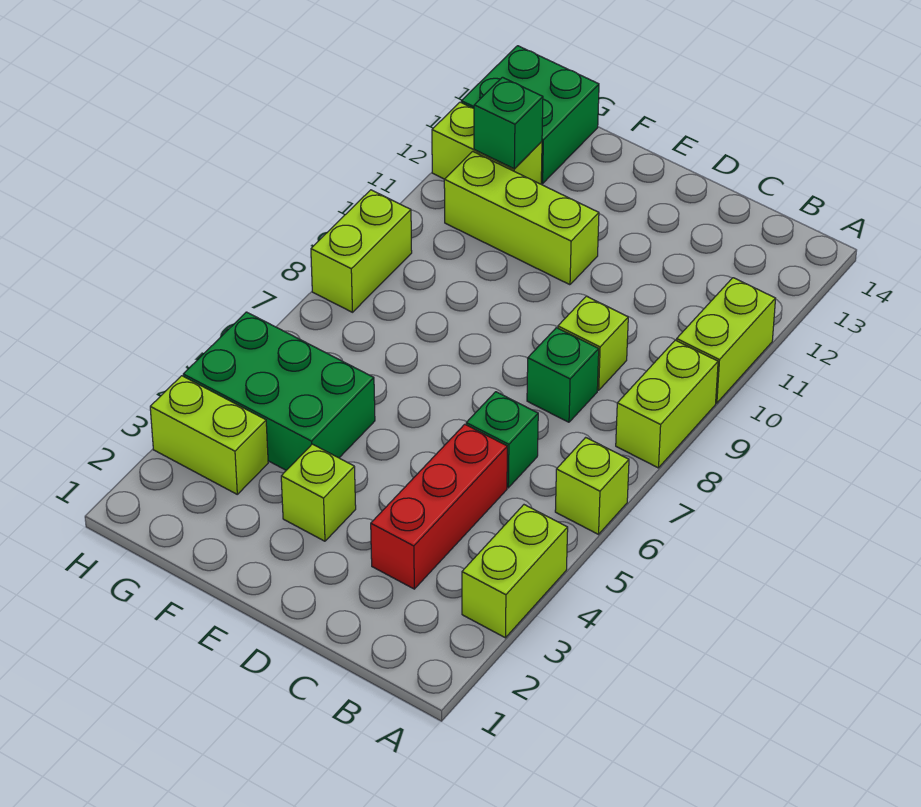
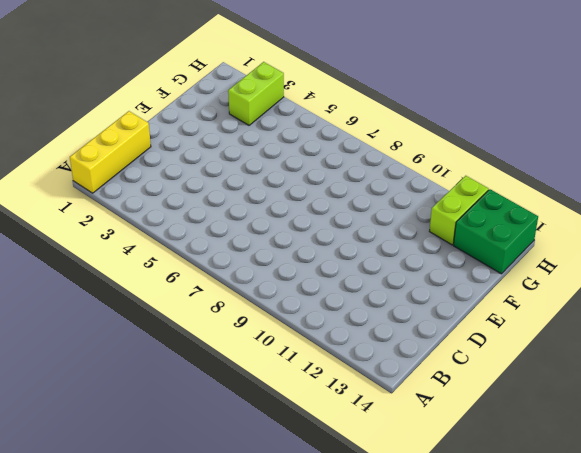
yellow brick A1:C1 level 1 -> none
none -> lime brick A3:A4 level 1
none -> lime brick A6 level 1
none -> lime brick A8:A9 level 1

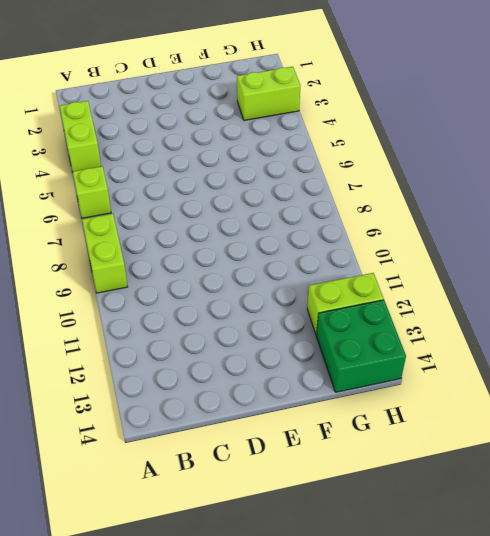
none -> lime brick A10:A11 level 1
none -> red brick C3:C5 level 1
none -> green brick C6 level 1

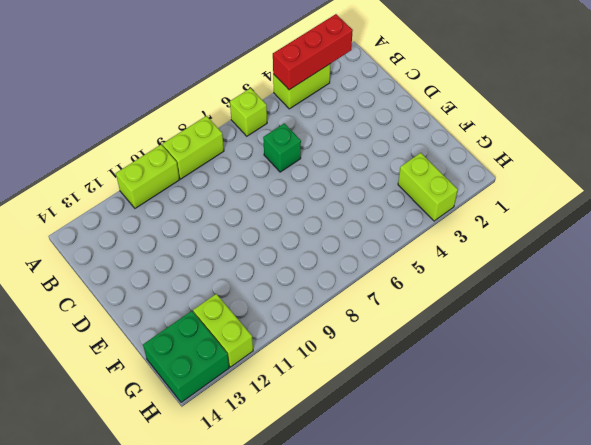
red brick A2:A4 level 2 -> red brick C3:C5 level 1
none -> green brick C8 level 1
none -> lime brick C9 level 1
none -> lime brick E3 level 1

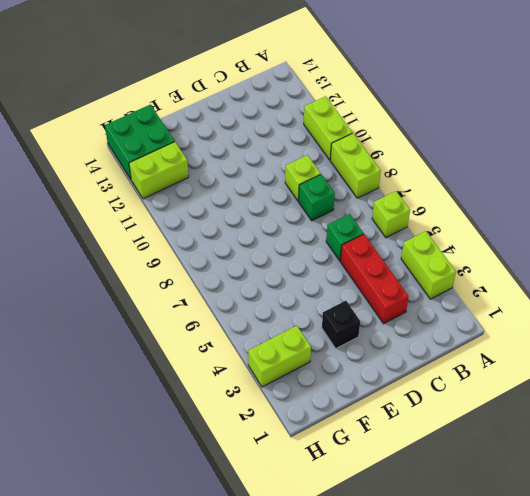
black brick E3 level 1 -> lime brick E3 level 1
none -> lime brick E11:G11 level 1
none -> green brick F4:H5 level 1
none -> lime brick H8:H9 level 1

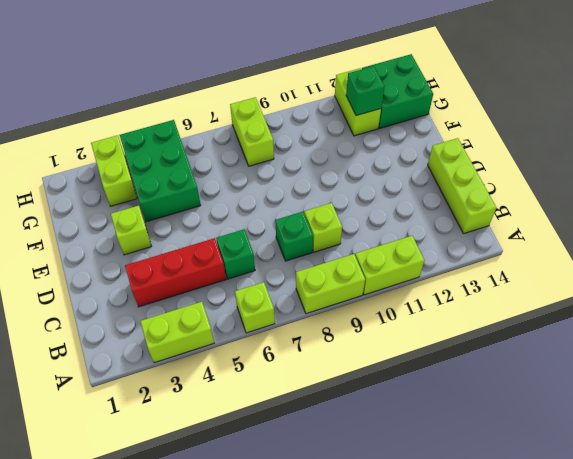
lime brick B14:D14 level 1 -> lime brick E11:G11 level 1
lime brick G8:H8 level 1 -> lime brick H8:H9 level 1

